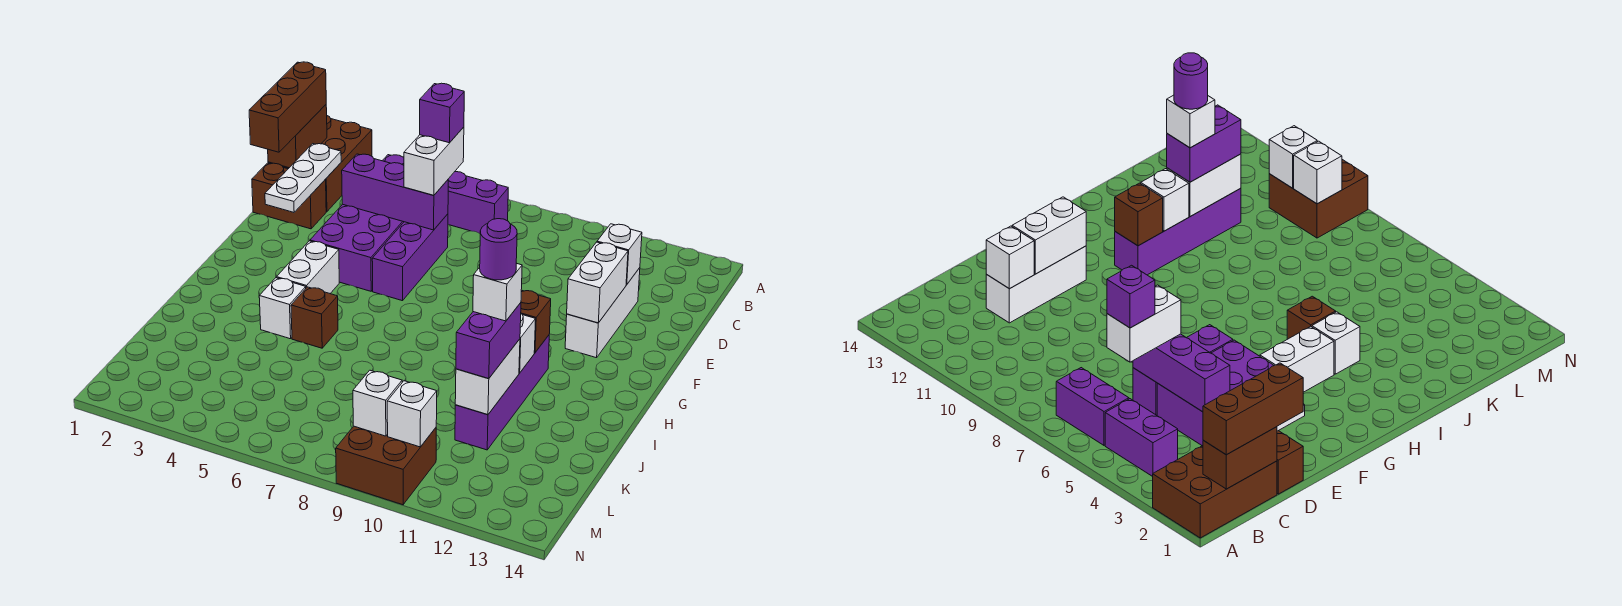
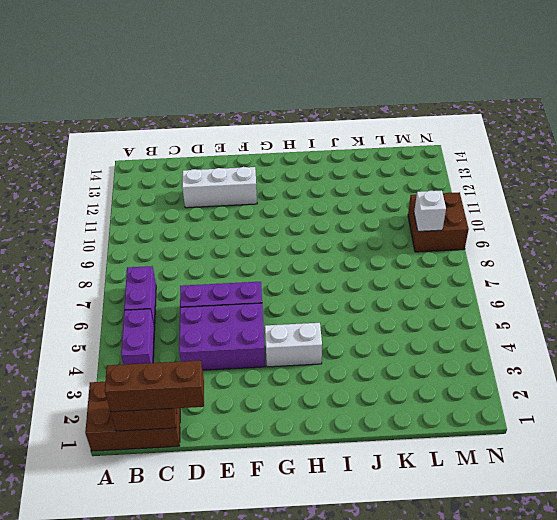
none -> brown brick D1:D2 level 1
none -> purple brick H11:K11 level 1
none -> white brick I4 level 1

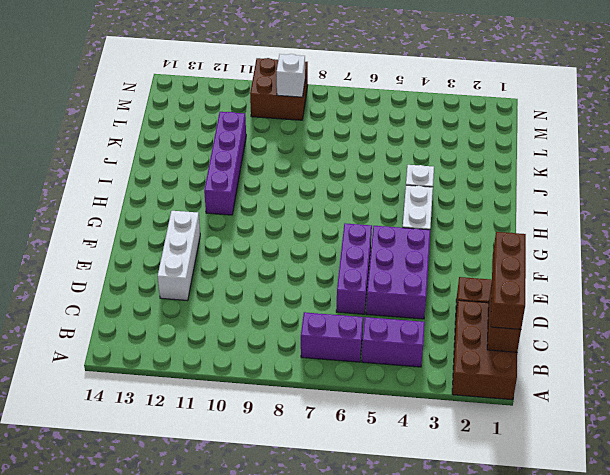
none -> brown brick I5 level 1
none -> white plate C2:E2 level 2
none -> purple brick D4:D6 level 2

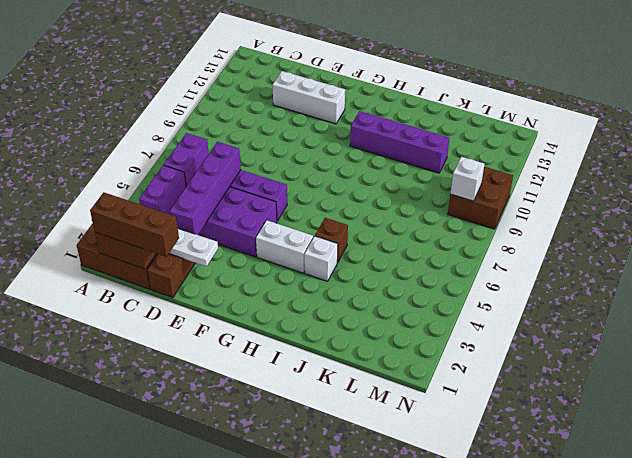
purple brick D3:D6 level 2 -> purple brick D4:D6 level 2
none -> white brick D12 level 2
none -> white brick E12:F12 level 2
none -> brown brick H11 level 2

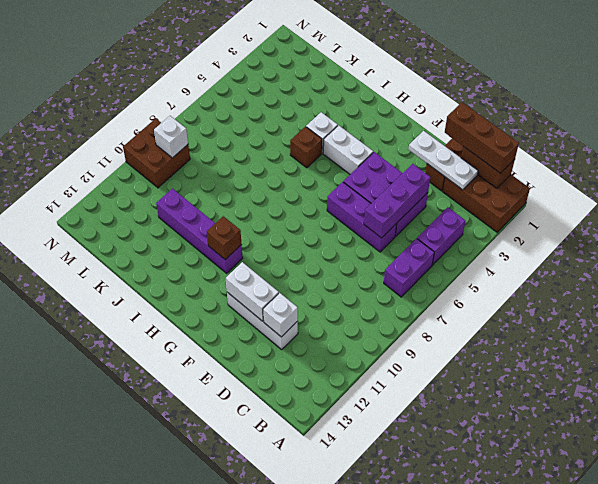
none -> white brick I11 level 2
none -> white brick J11:K11 level 2
none -> white brick M10 level 2

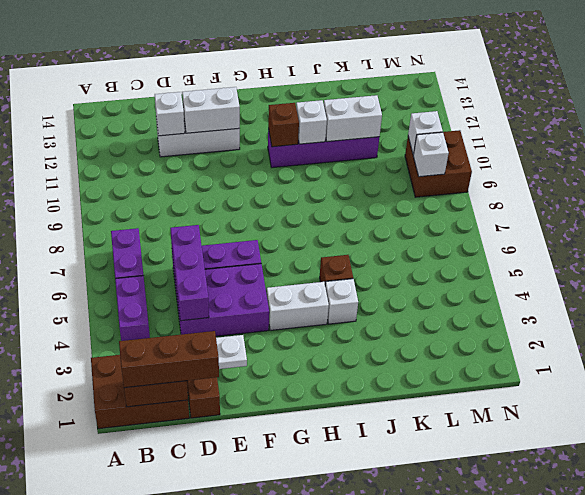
none -> white brick C6:D6 level 3
none -> purple brick J11:K11 level 3
none -> purple brick C6 level 4

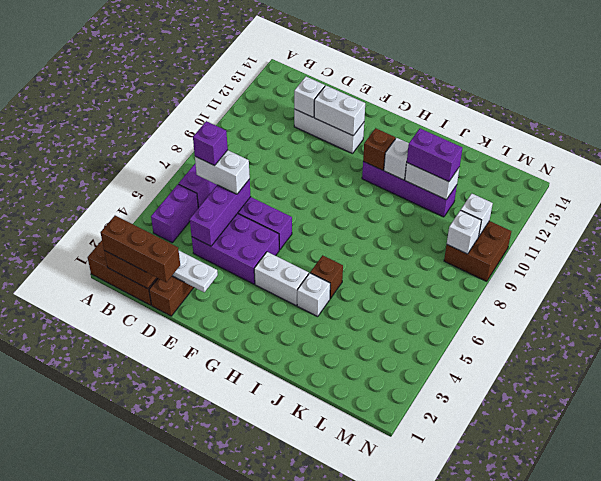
none -> white brick J11 level 4
none -> purple round brick J11 level 5

